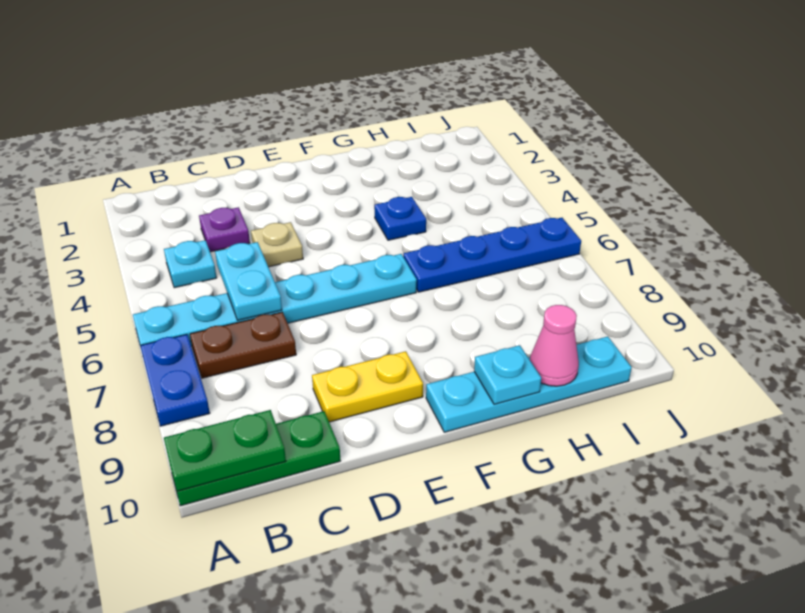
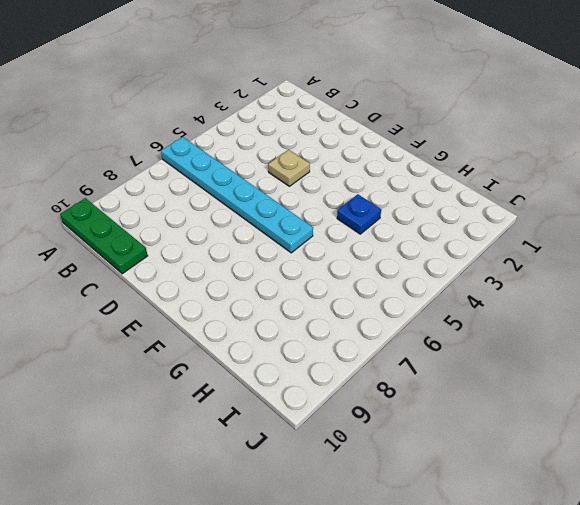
none -> blue plate A7:A8 level 1
none -> cyan plate B4 level 1
none -> brown plate B7:C7 level 1

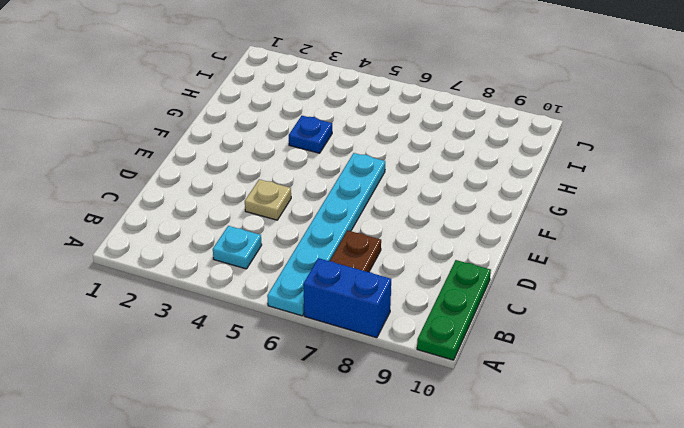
blue brick A7:A8 level 1 -> blue plate A7:A8 level 1
none -> purple plate C3 level 1
none -> yellow plate D9:E9 level 1
none -> cyan plate F10:I10 level 1

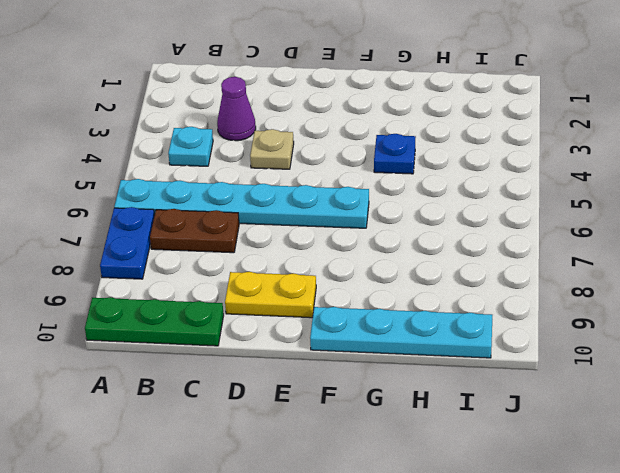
purple cone C3 level 1 -> purple plate C3 level 1
none -> blue plate G6:J6 level 1
none -> green plate A10:B10 level 2
none -> cyan plate C5:C6 level 2

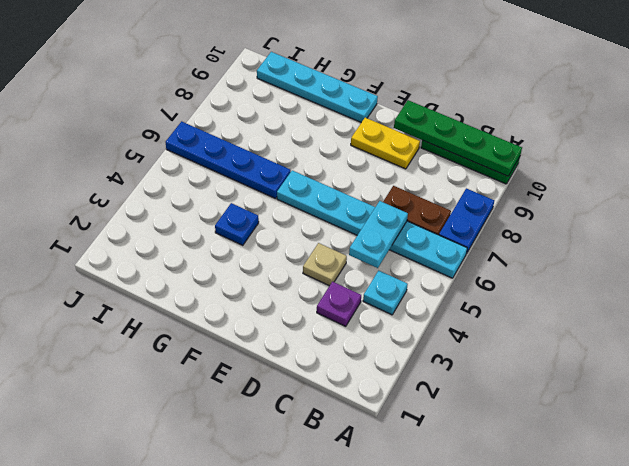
green plate A10:D10 level 2 -> green plate A10:B10 level 2
none -> cyan plate G10 level 2
none -> pink cone H10 level 2

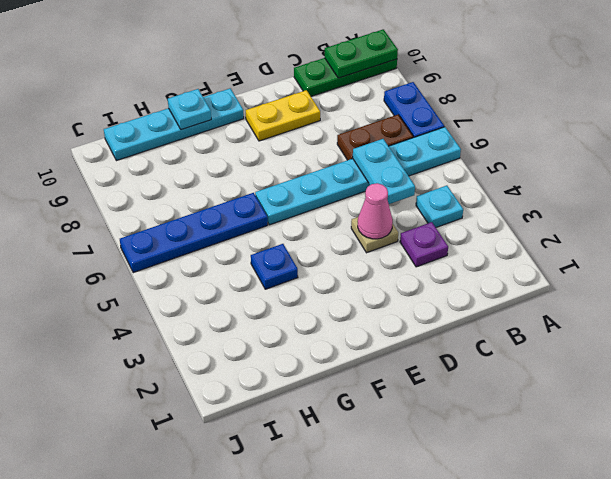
pink cone D4 level 2 -> pink cone H10 level 2

